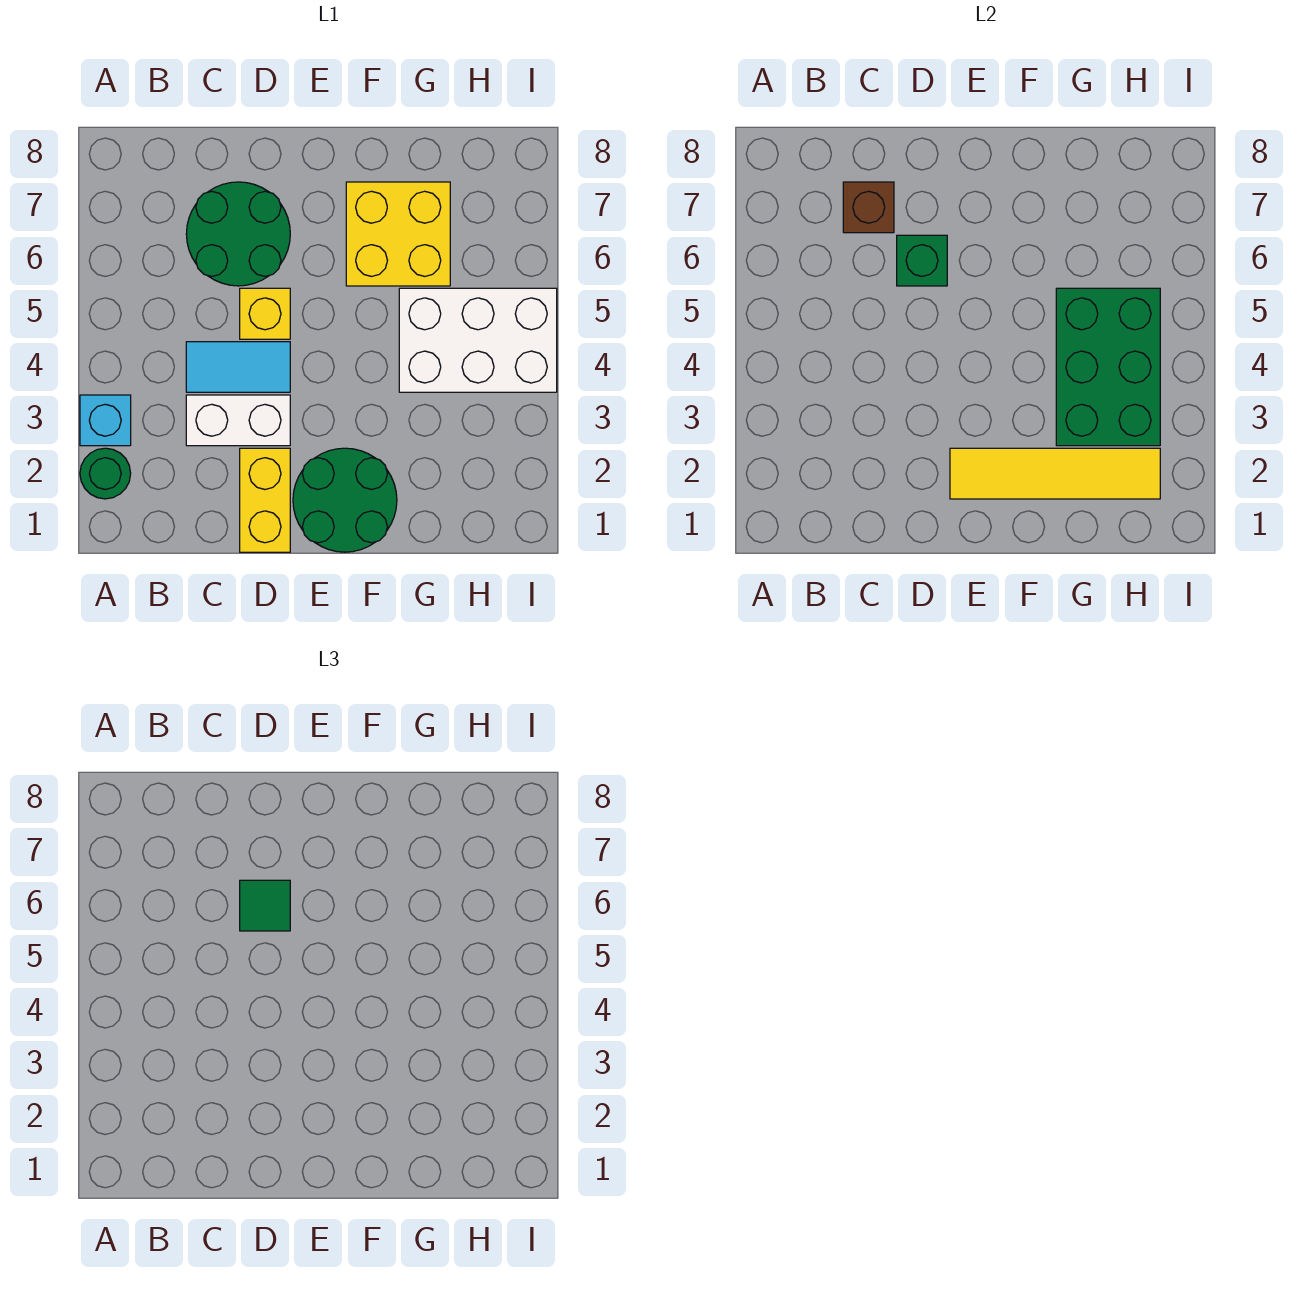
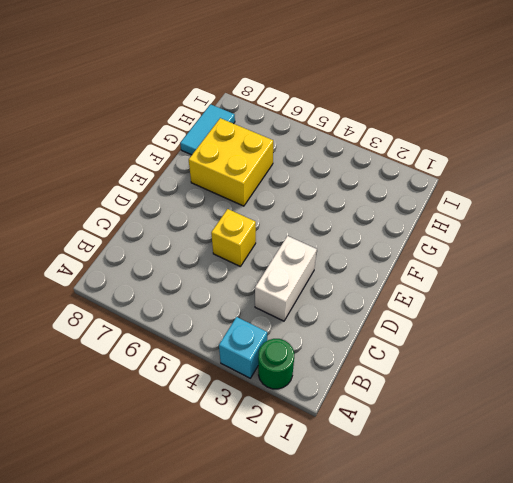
cyan tile G8:H8 level 1 -> cyan tile C4:D4 level 1
none -> green round brick C6:D7 level 1
none -> yellow brick D1:D2 level 1
none -> green round brick E1:F2 level 1

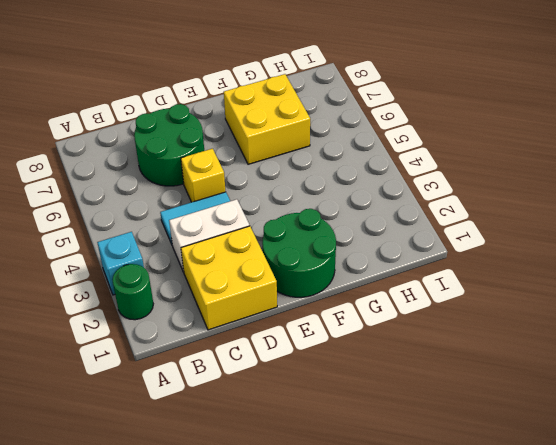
yellow brick C1:D2 level 1 -> yellow brick D1:D2 level 1
none -> white brick G4:I5 level 1
none -> brown brick C7 level 2
none -> green brick D6 level 2

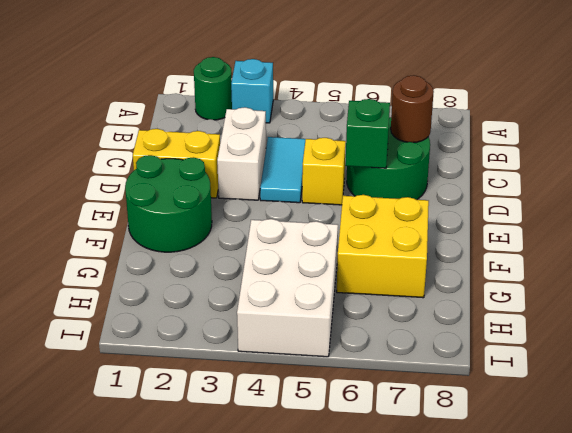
brown round brick C7 level 2 -> brown brick C7 level 2
none -> yellow tile E2:H2 level 2
none -> green brick G3:H5 level 2
none -> green tile D6 level 3

